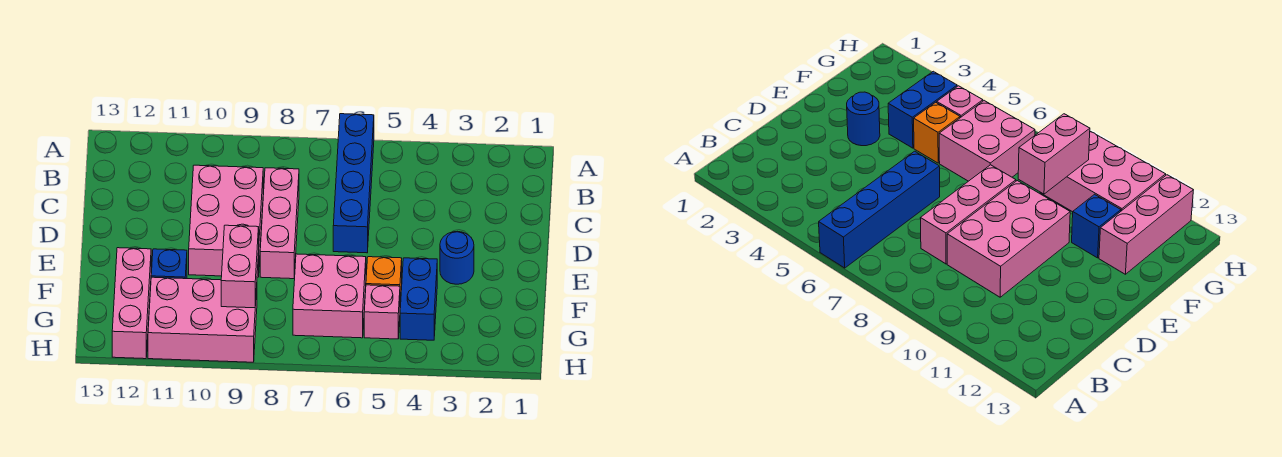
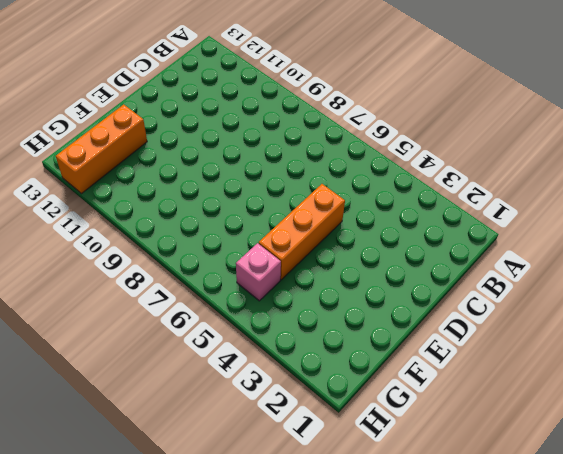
orange brick D5:F5 level 1 -> orange brick F5 level 1
orange brick F12:H12 level 1 -> pink brick F12:H12 level 1
none -> blue brick A6:D6 level 1
none -> pink brick C8:E8 level 1
none -> pink brick C9:E10 level 1

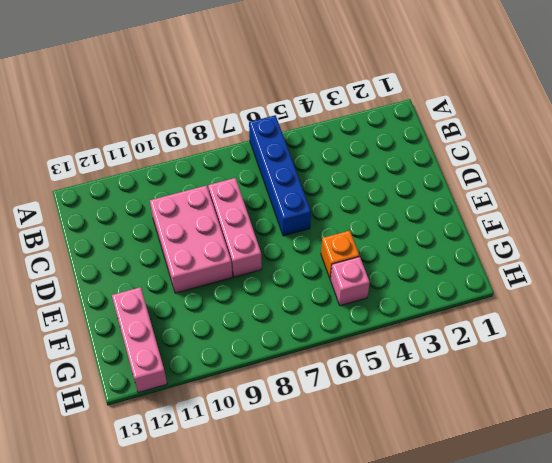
none -> blue round brick E3 level 1
none -> blue brick F4:G4 level 1
none -> pink brick F6:G7 level 1

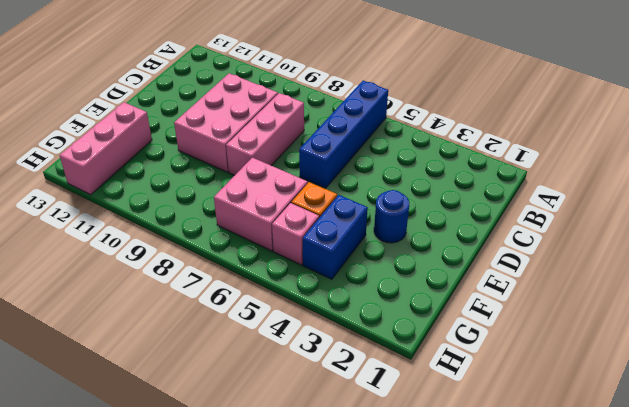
none -> blue brick F11 level 1
none -> pink brick G9:H11 level 1
none -> pink brick F9:G9 level 2

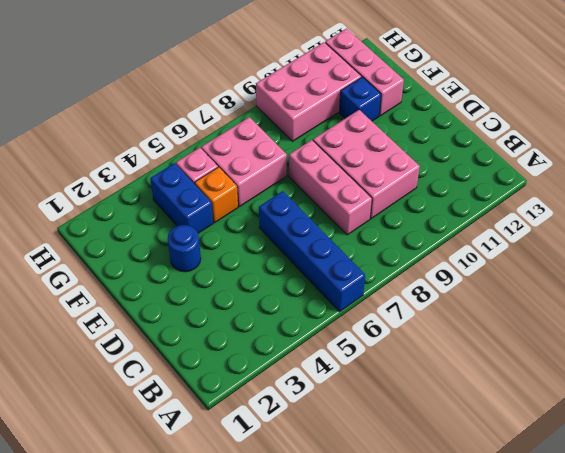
none -> pink brick F9:G9 level 2

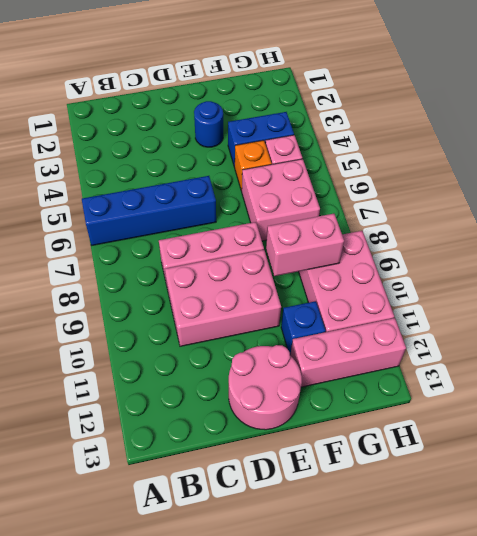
pink round brick D12:E13 level 1 -> none

